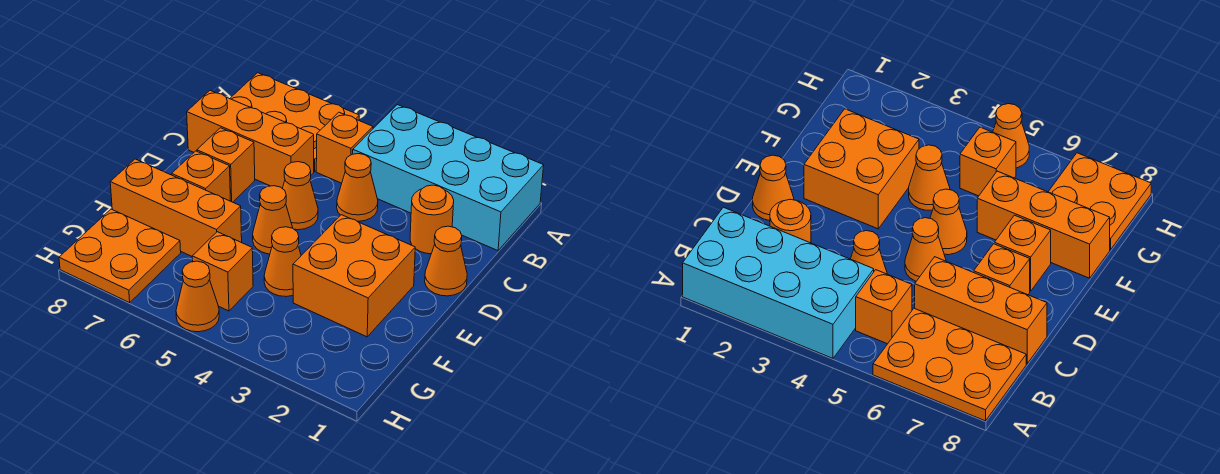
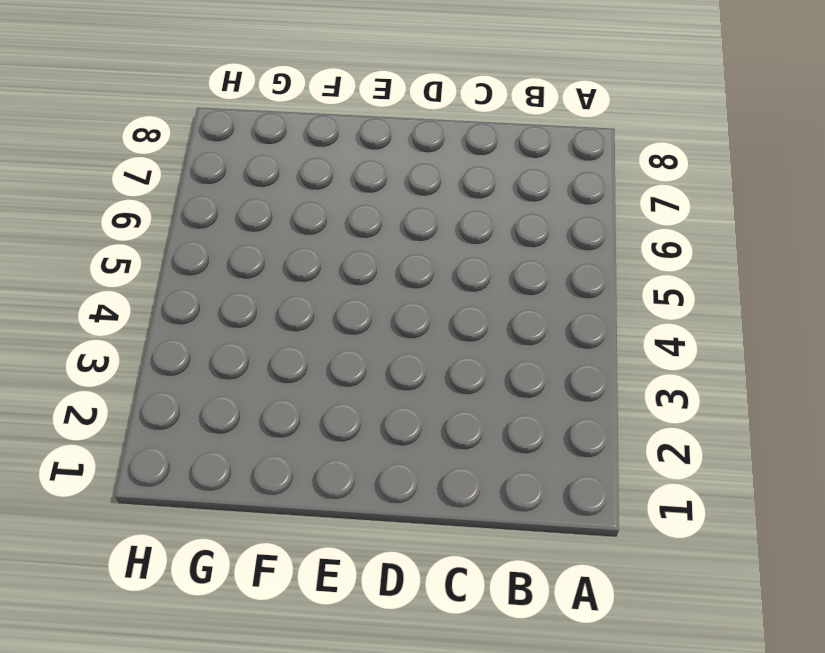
none -> cyan brick A1:B4 level 1
none -> orange plate A6:B8 level 1
none -> orange brick B5 level 1

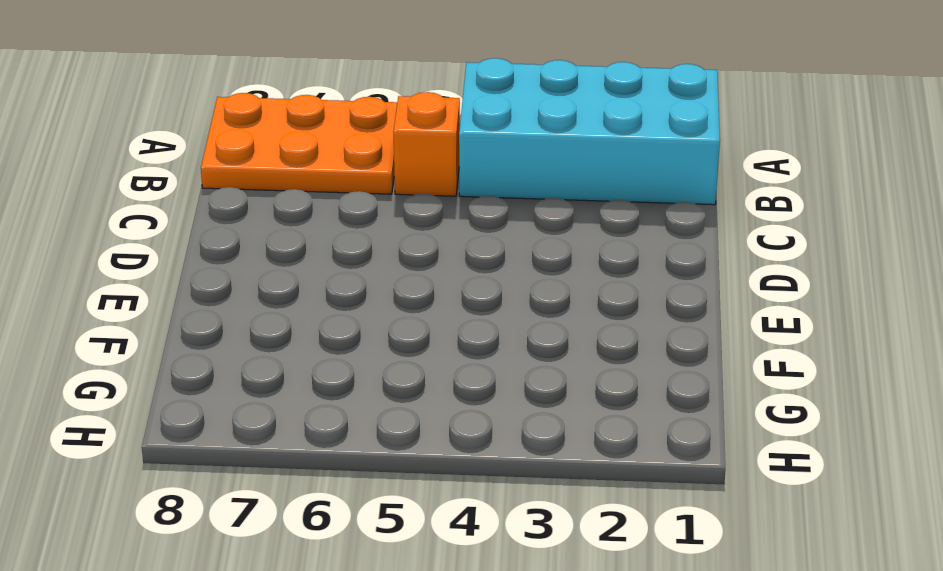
none -> orange round brick C2 level 1
none -> orange cone C4 level 1
none -> orange brick C6:C8 level 1

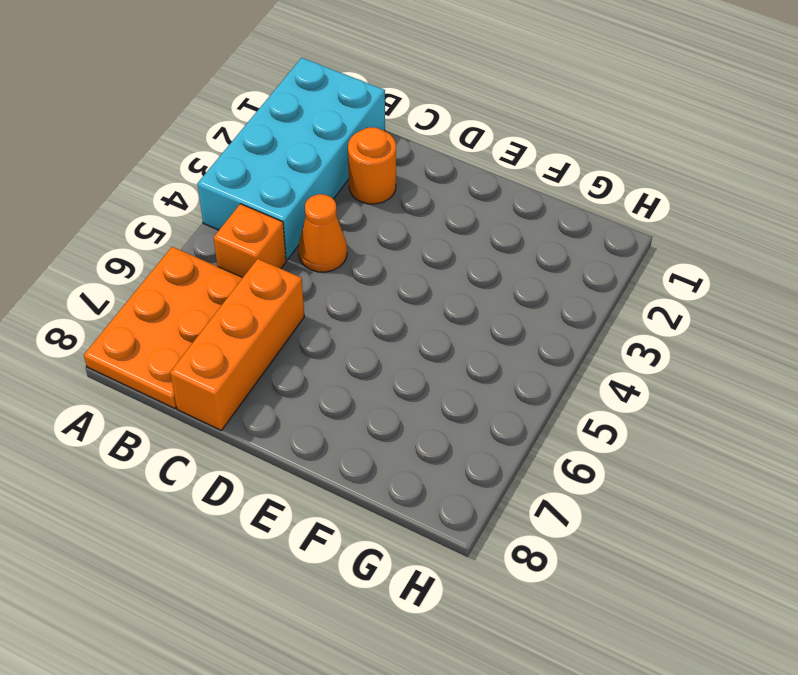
none -> orange cone D1 level 1
none -> orange cone D5 level 1
none -> orange brick D7 level 1

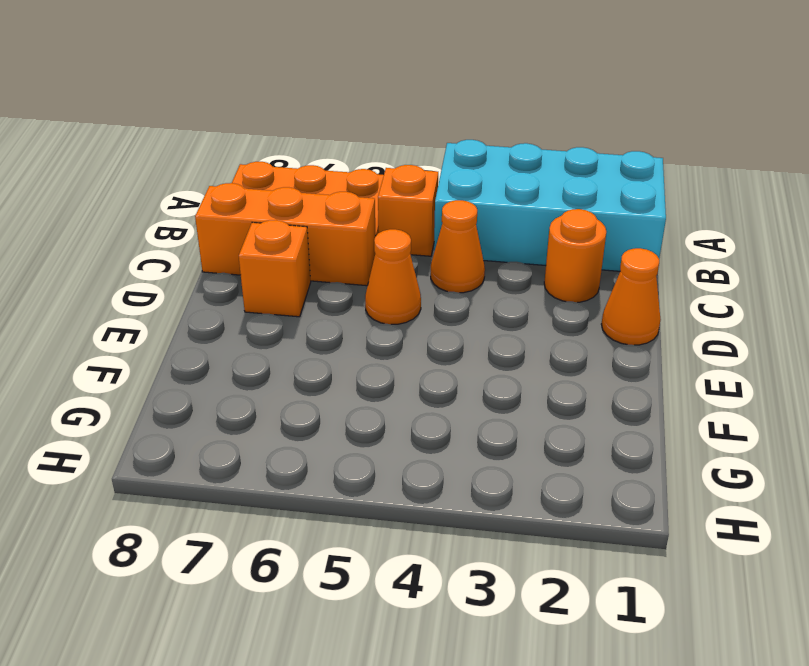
none -> orange brick E2:F3 level 1
none -> orange cone E5 level 1
none -> orange brick E7 level 1

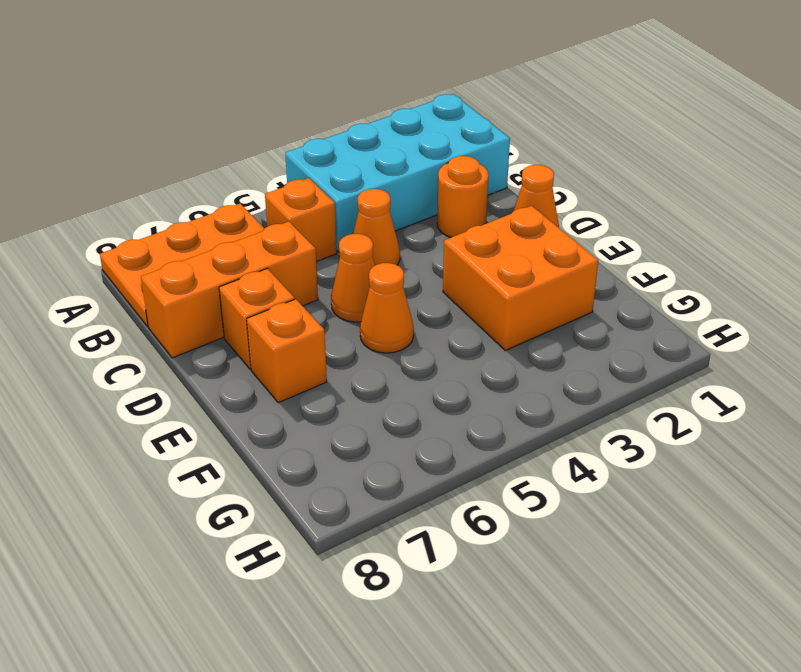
none -> orange cone F4 level 1
none -> orange brick F6:F8 level 1
none -> orange brick G5 level 1

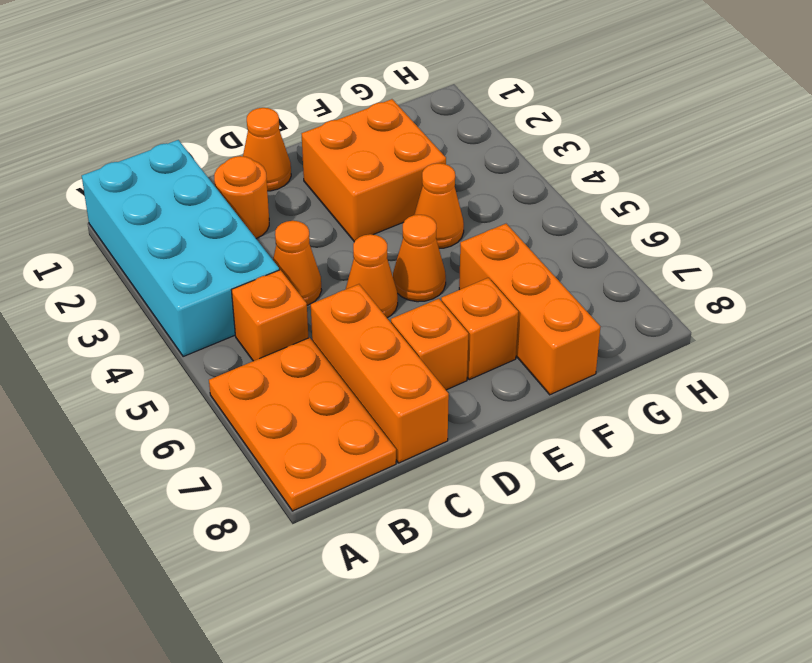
none -> orange brick G5 level 1
none -> orange plate G7:H8 level 1
none -> orange cone H5 level 1

